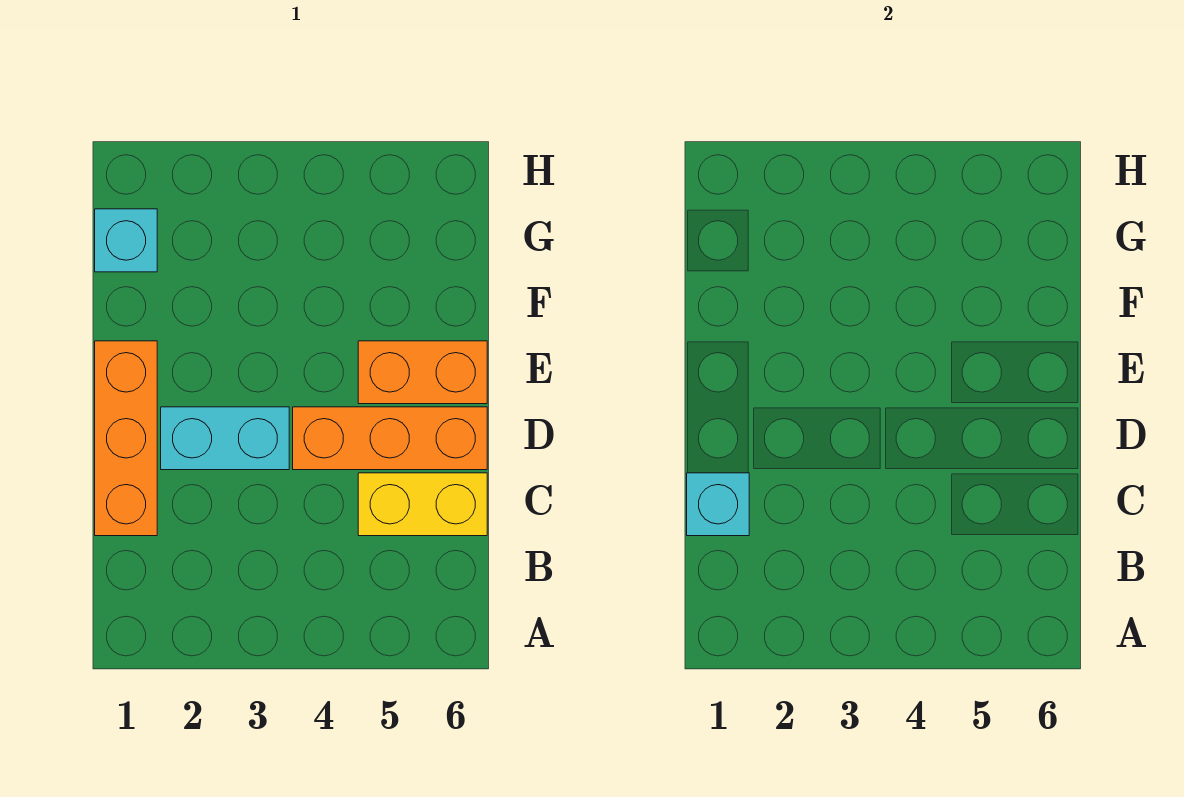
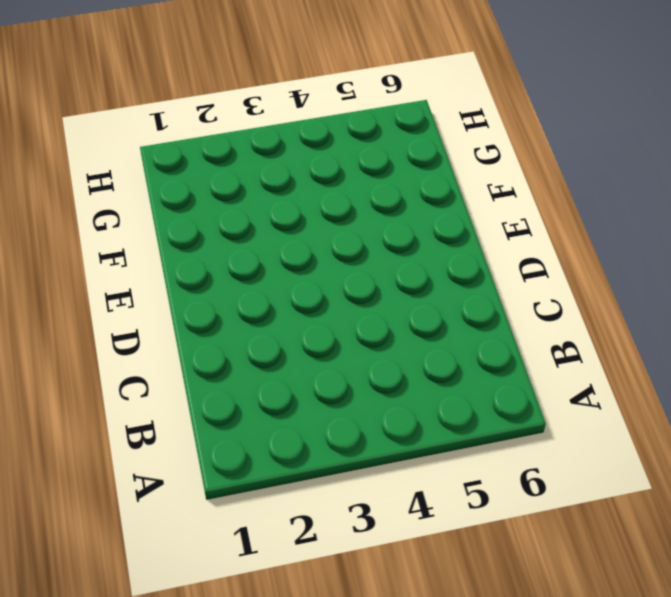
none -> orange brick C1:E1 level 1
none -> yellow brick C5:C6 level 1

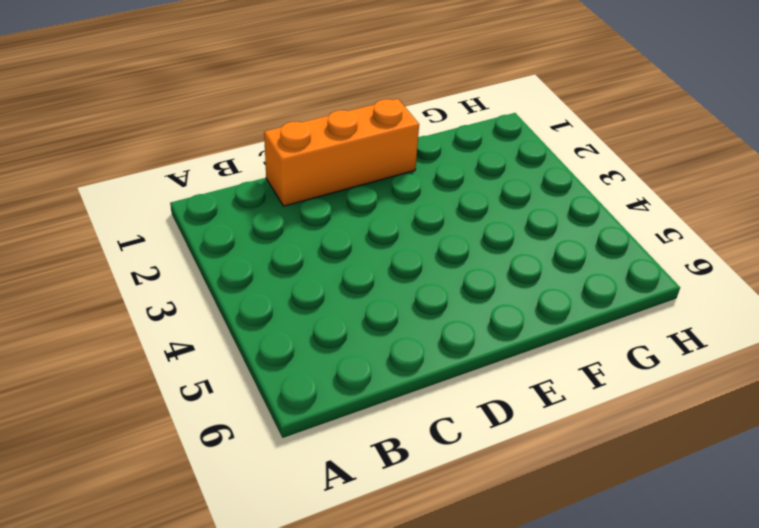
none -> yellow brick C5:C6 level 1
none -> cyan brick D2:D3 level 1

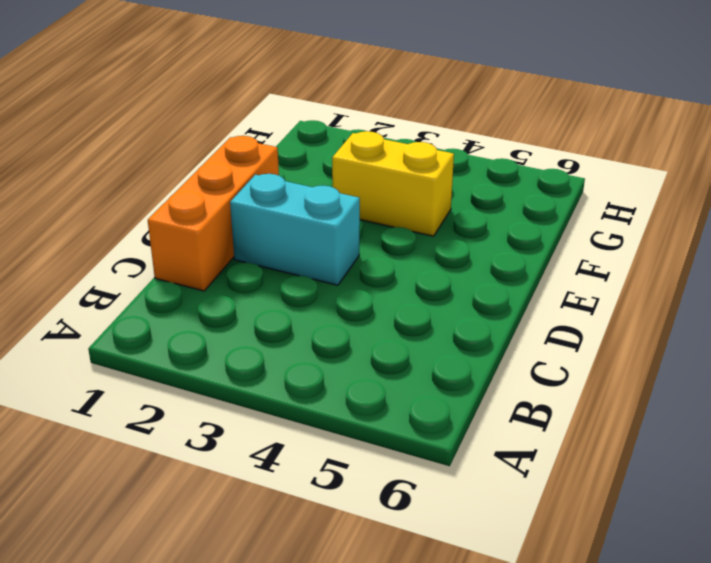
yellow brick F3:F4 level 1 -> yellow brick C5:C6 level 1
none -> orange brick D4:D6 level 1
none -> orange brick E5:E6 level 1

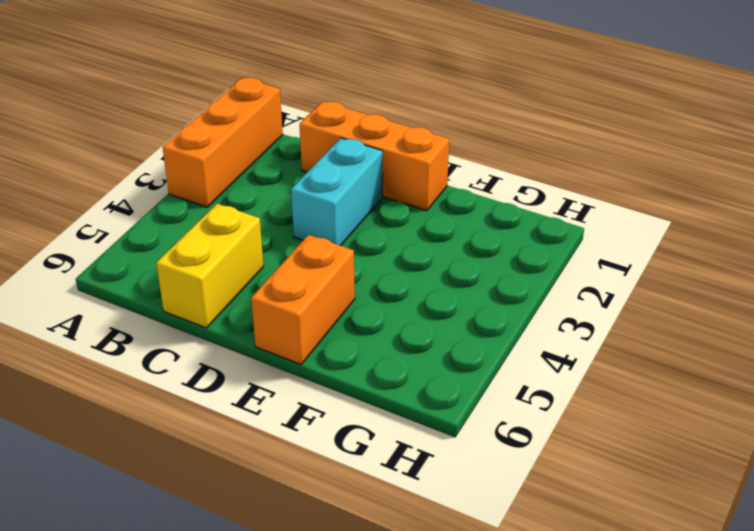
orange brick A1:A3 level 1 -> orange brick D4:D6 level 1
none -> cyan brick G1 level 1
none -> cyan brick C1 level 2

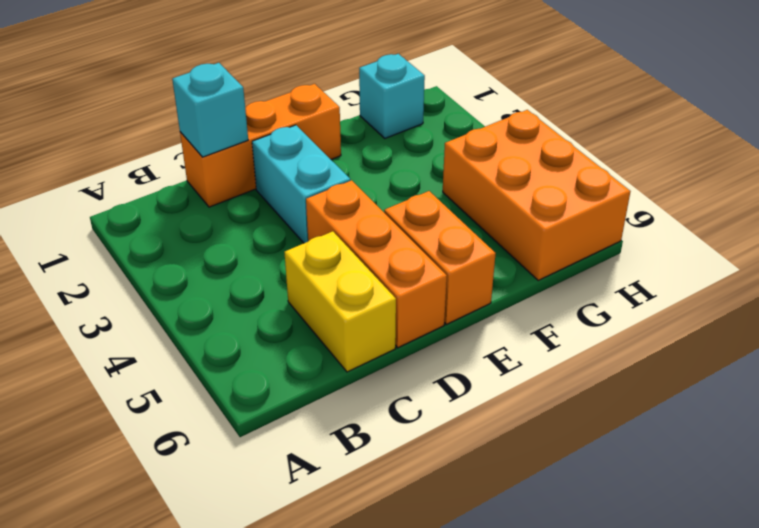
orange brick G4:H6 level 1 -> none

